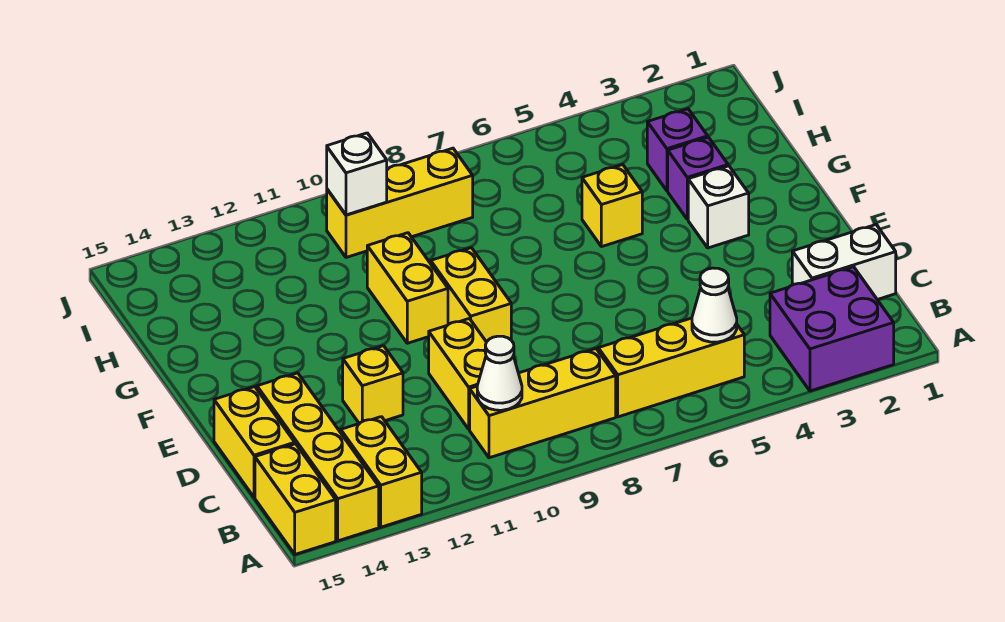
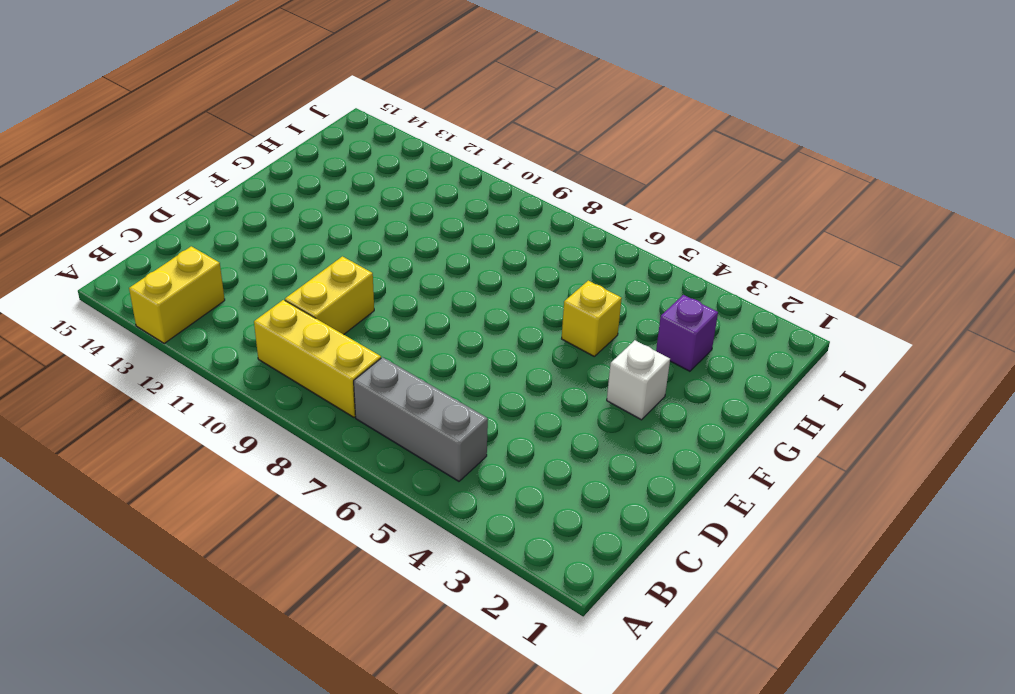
grey brick B5:B7 level 1 -> yellow brick B5:B7 level 1
none -> purple brick A2:B3 level 1
none -> yellow brick A14:D14 level 1
none -> yellow brick A15:B15 level 1

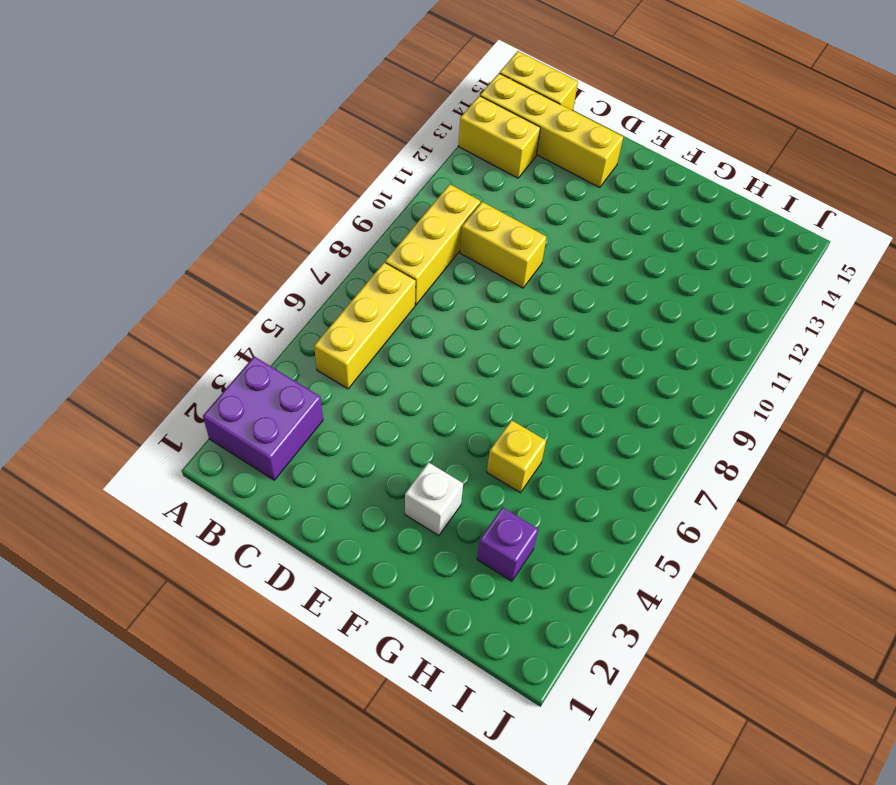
none -> white brick C1:C2 level 1
none -> yellow brick C15:D15 level 1
none -> yellow brick D12 level 1

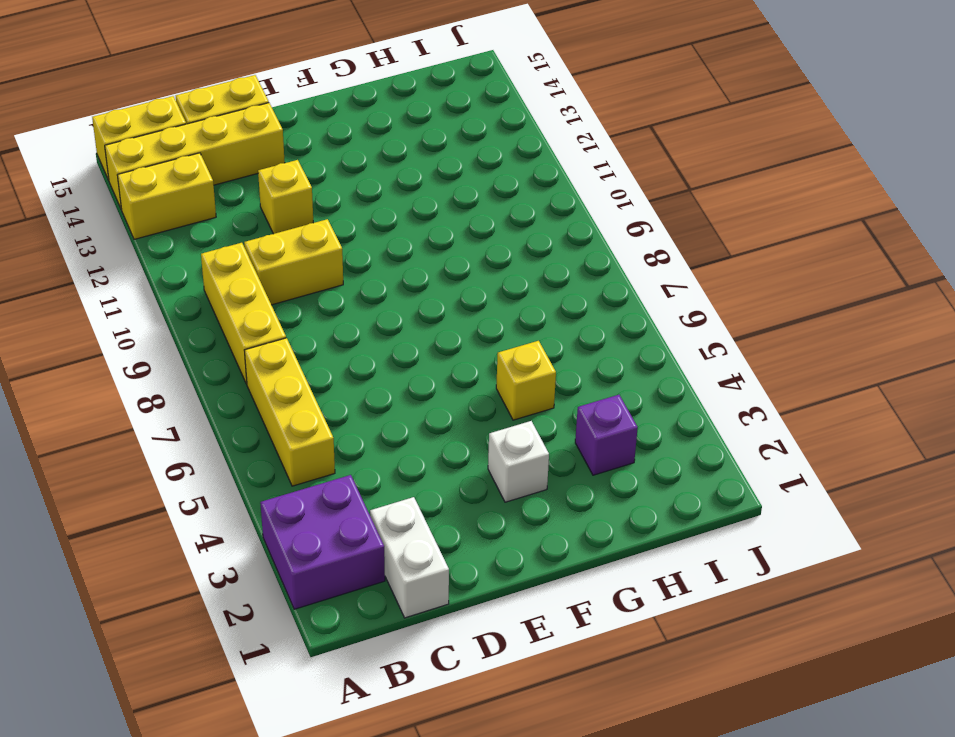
none -> yellow brick E9:F9 level 1
none -> yellow brick F10:G10 level 1
none -> purple brick G3 level 1

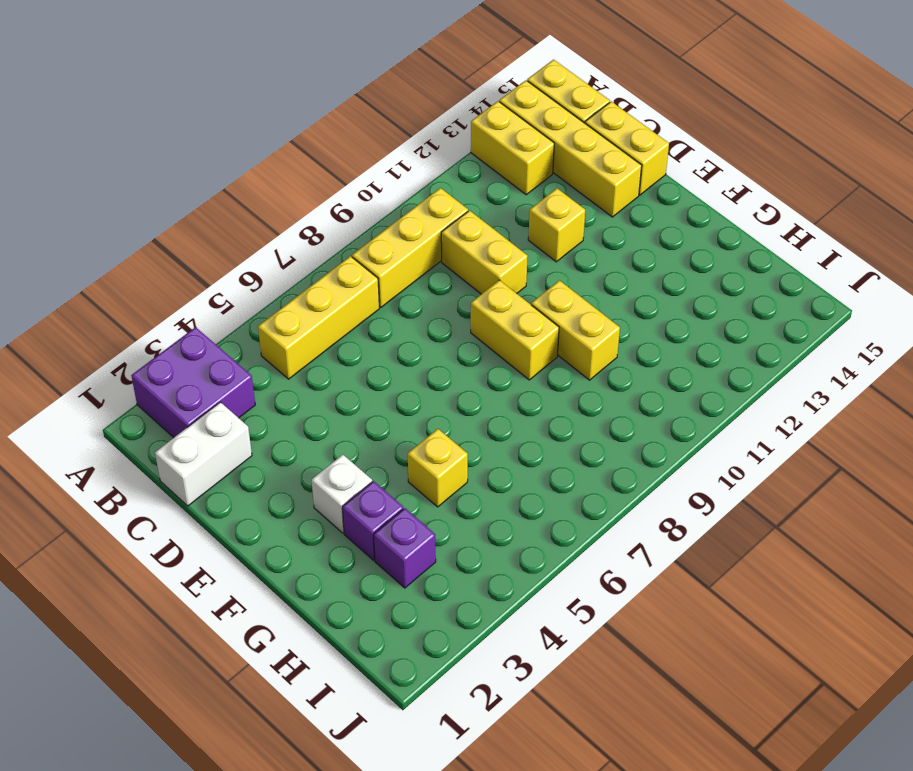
none -> yellow brick I8:I10 level 1
none -> white cone B5 level 2
none -> white cone B10 level 2

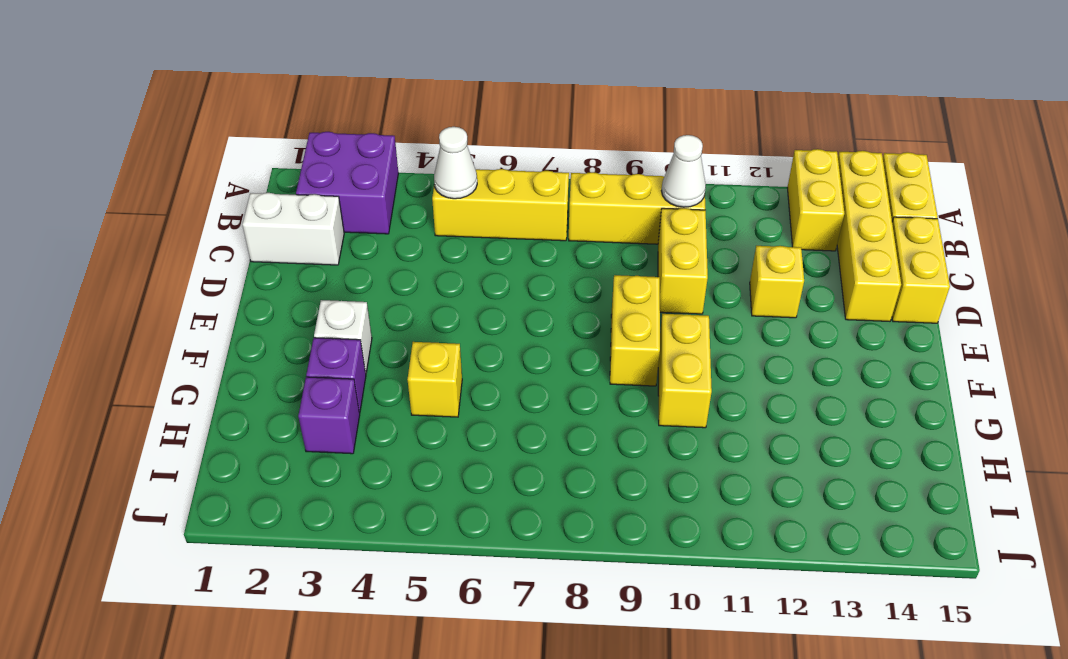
none -> yellow brick I8:I10 level 1
none -> white brick I10 level 2

